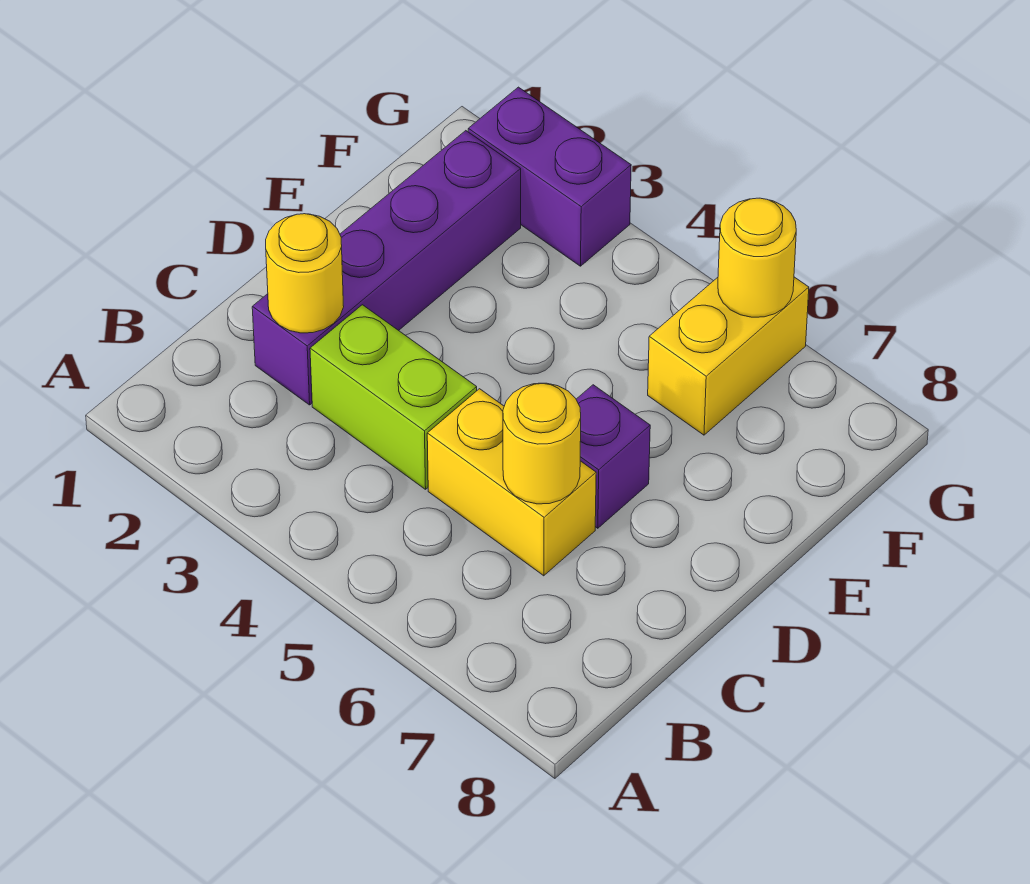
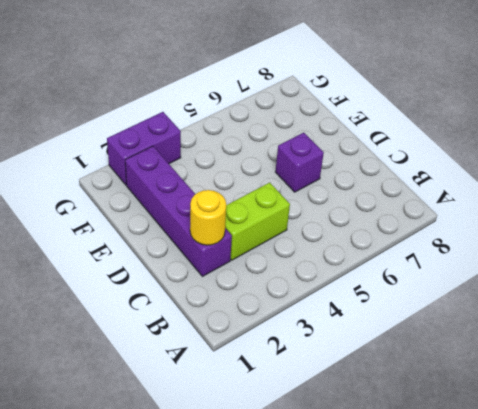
none -> yellow brick C5:C6 level 1
none -> yellow brick F6:G6 level 1

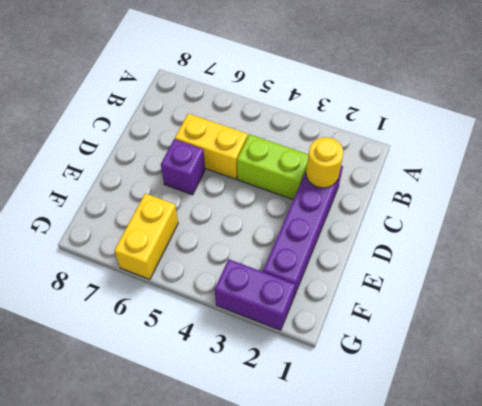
none -> yellow round brick C6 level 2
none -> yellow round brick G6 level 2

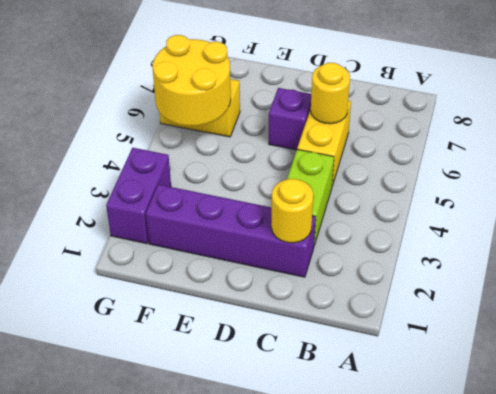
yellow round brick F5:G6 level 2 -> yellow round brick G6 level 2

